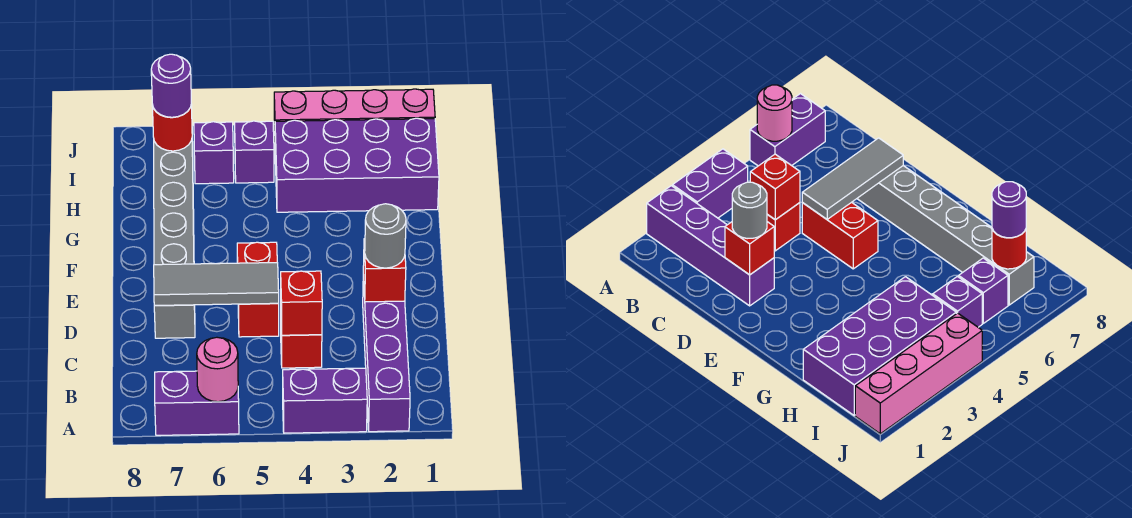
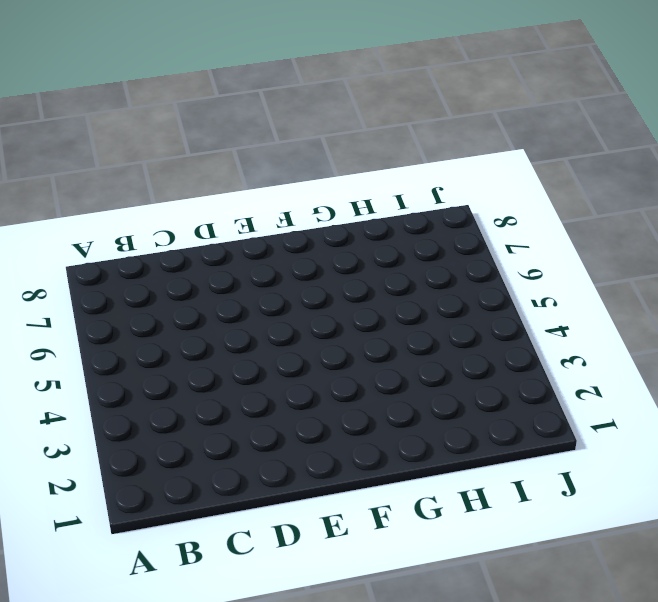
none -> purple brick A2:D2 level 1
none -> purple brick A3:A4 level 1
none -> purple brick A6:A7 level 1

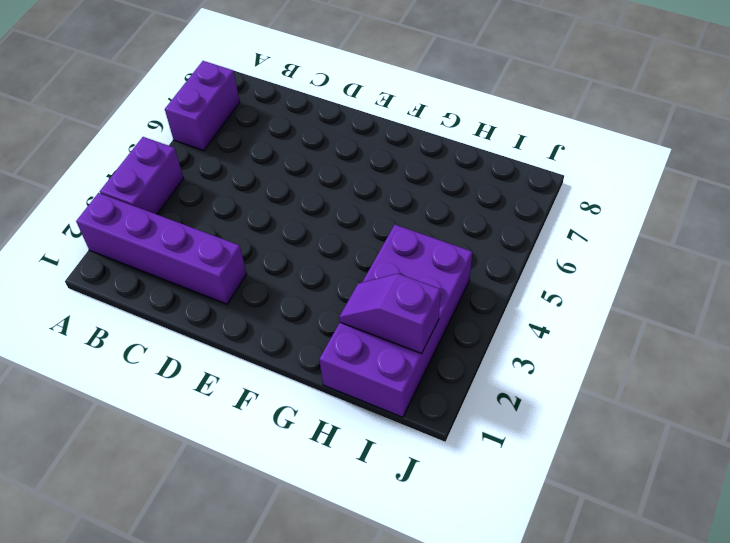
purple slope H2:I2 level 2 top I -> none
none -> red brick C4 level 1
none -> red brick D5:E5 level 1
none -> grey brick D7:I7 level 1

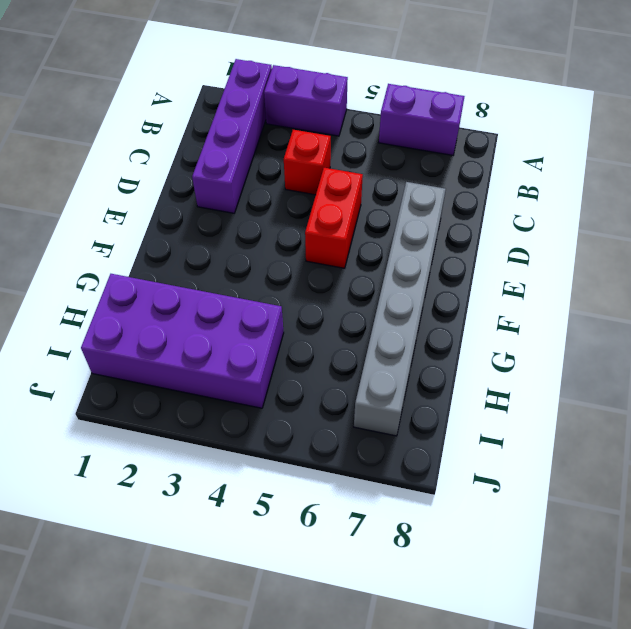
none -> purple brick I5 level 1
none -> purple brick I6 level 1
none -> pink brick J1:J4 level 1

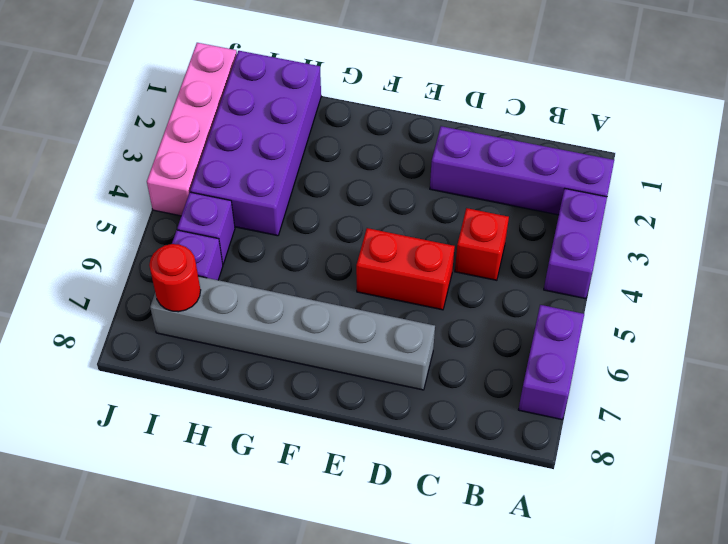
none -> pink round brick A6 level 2
none -> red brick C4 level 2
none -> red brick D2 level 2

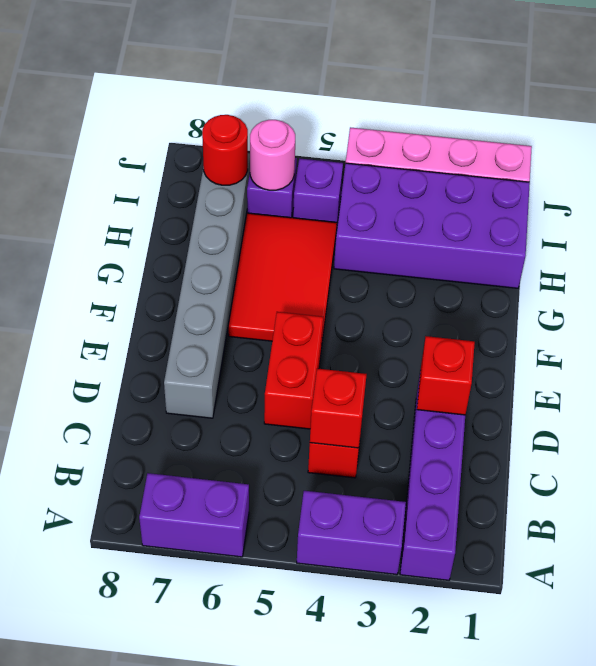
red tile F5:H6 level 1 -> none
pink round brick I6 level 2 -> pink round brick A6 level 2
none -> grey tile D5:D7 level 2
none -> grey round brick D2 level 3
none -> purple round brick I7 level 3

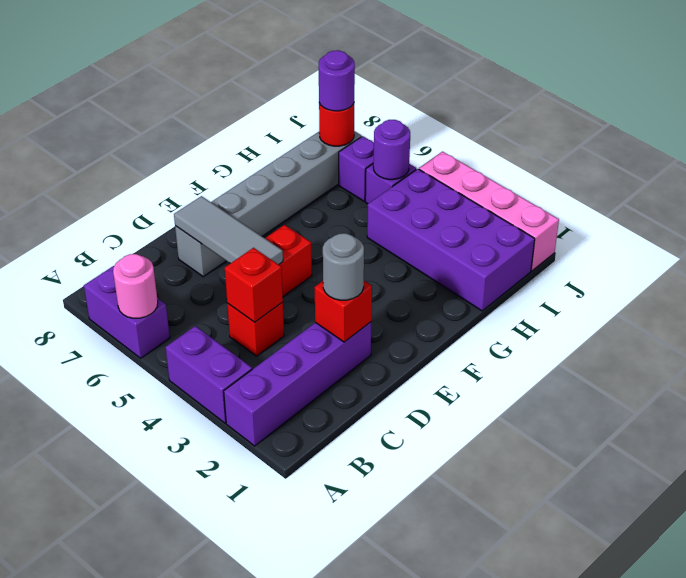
purple round brick I5 level 2 -> none

